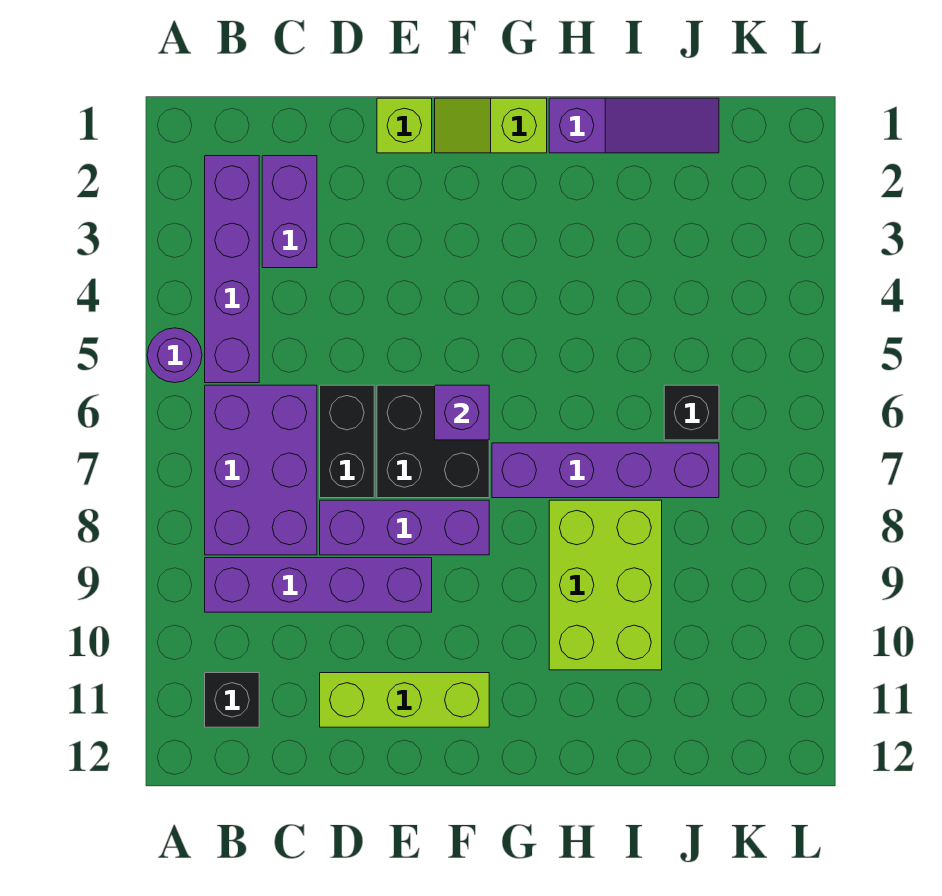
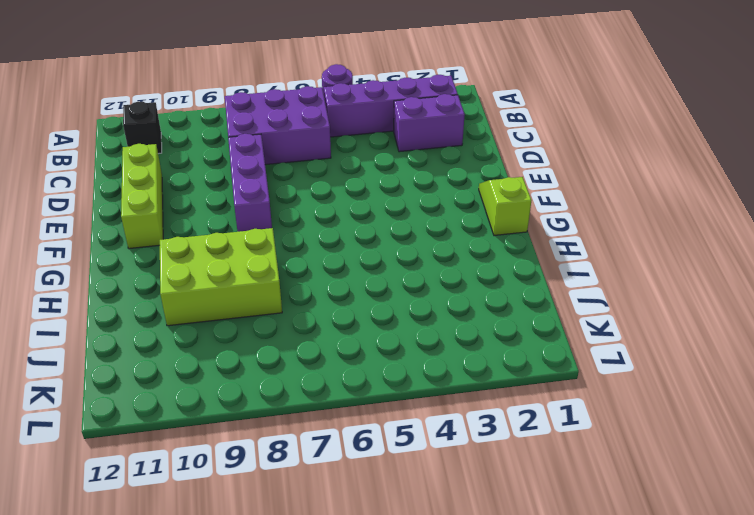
none -> purple brick B9:E9 level 1
none -> black brick D6:D7 level 1
none -> lime brick E1 level 1

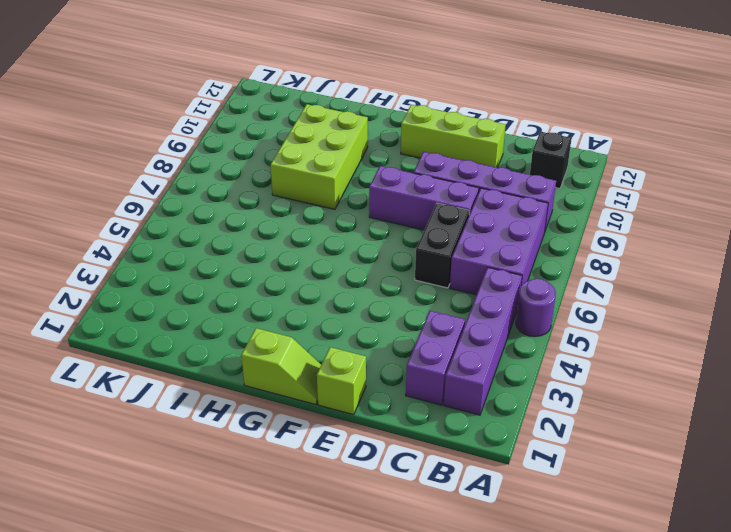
none -> black brick E6:F7 level 1
none -> purple brick G7:J7 level 1
none -> purple slope H1:J1 level 1 top H

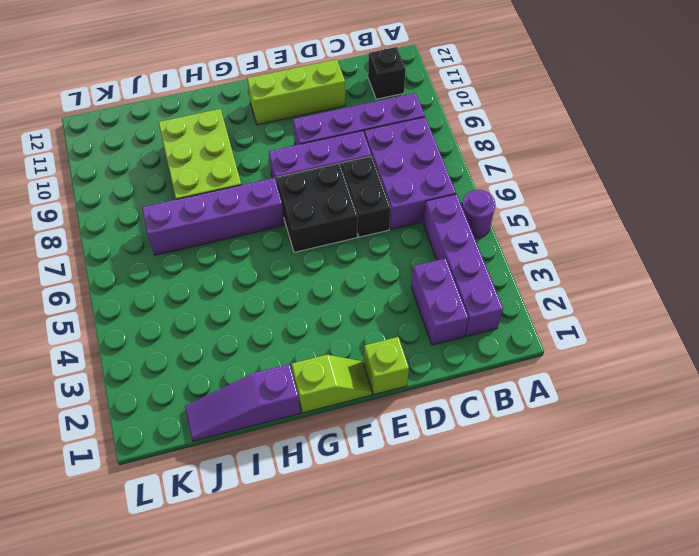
none -> black brick J6 level 1
none -> purple brick F6 level 2

